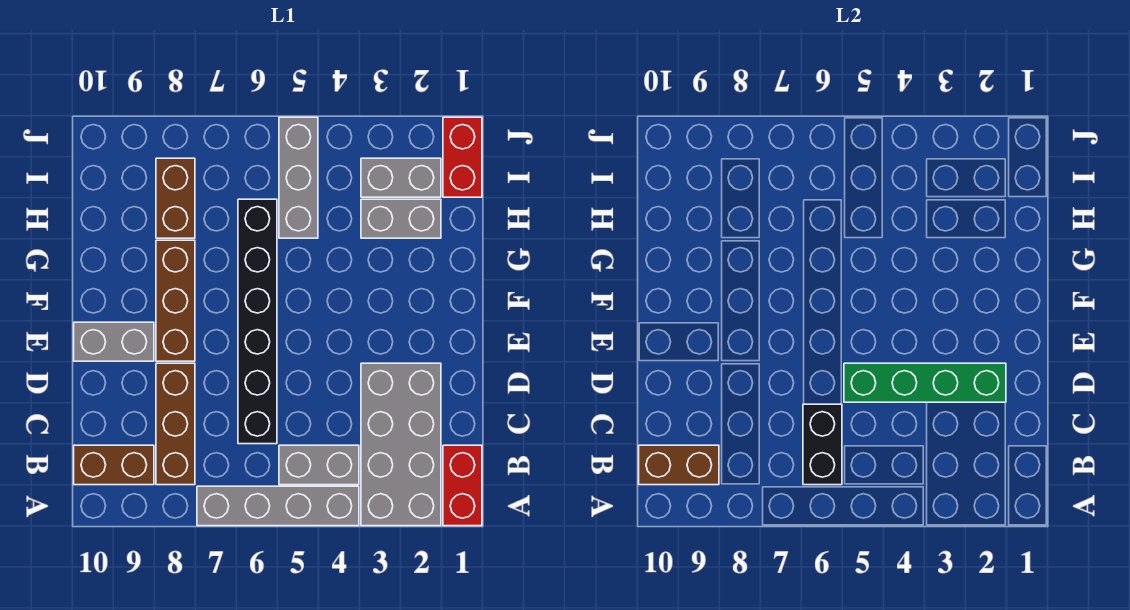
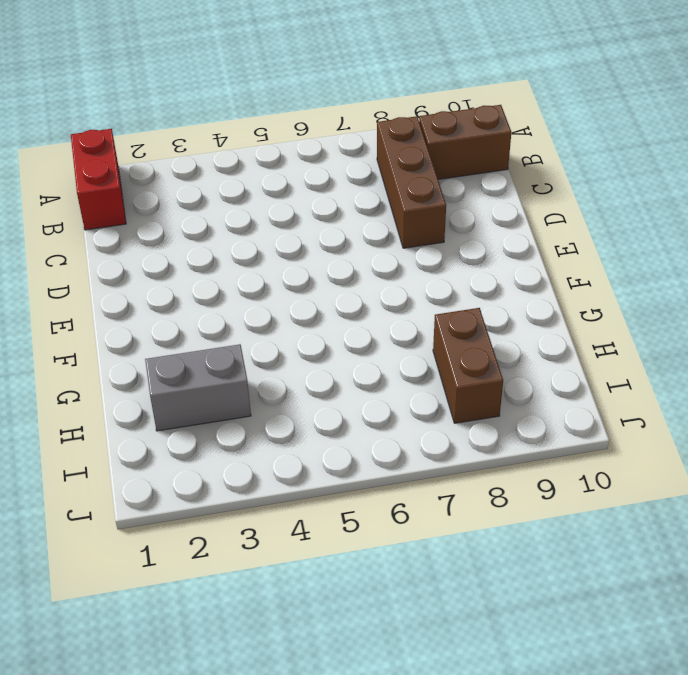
none -> grey brick A2:D3 level 1
none -> grey brick A4:A7 level 1
none -> grey brick B4:B5 level 1

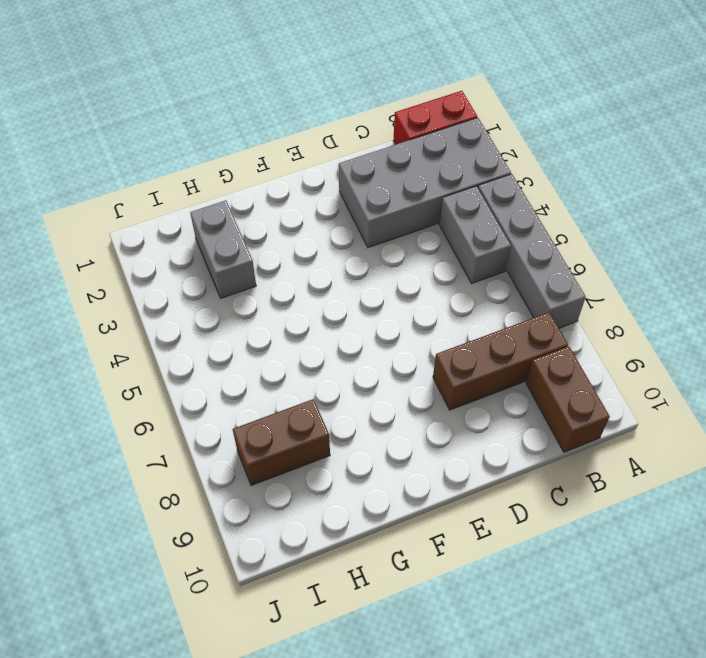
none -> black brick C6:H6 level 1
none -> brown brick E8:G8 level 1
none -> grey brick E9:E10 level 1

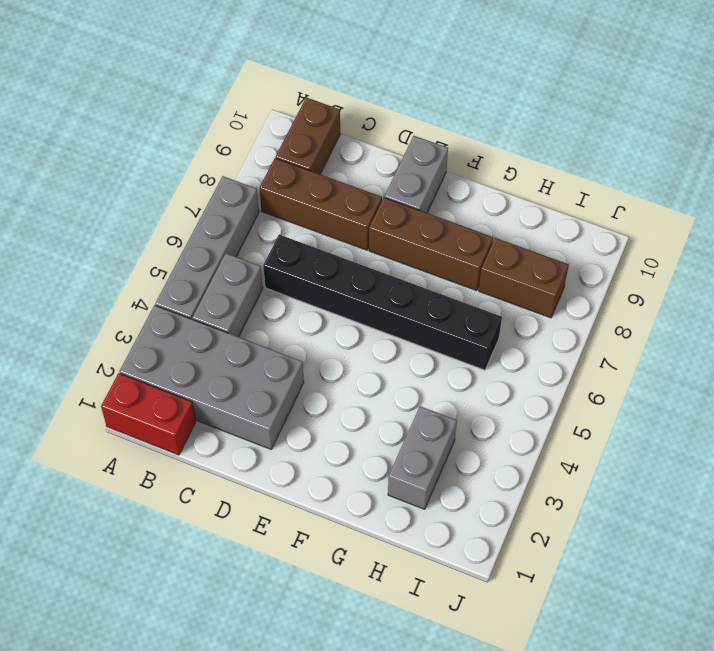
none -> grey brick H5:J5 level 1
none -> red brick I1:J1 level 1
none -> grey brick I2:I3 level 1

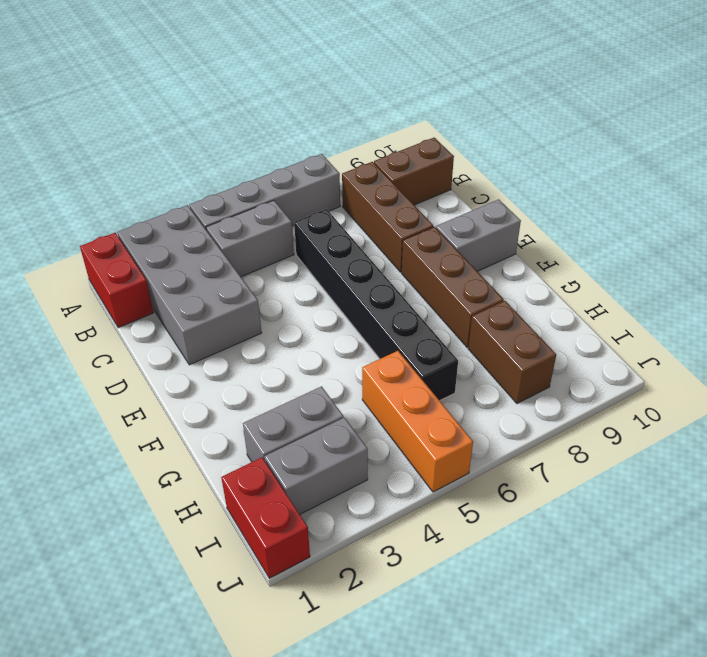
orange brick H5:J5 level 1 -> grey brick H5:J5 level 1
none -> black brick B6:C6 level 2
none -> brown brick B9:B10 level 2
none -> green brick D2:D5 level 2

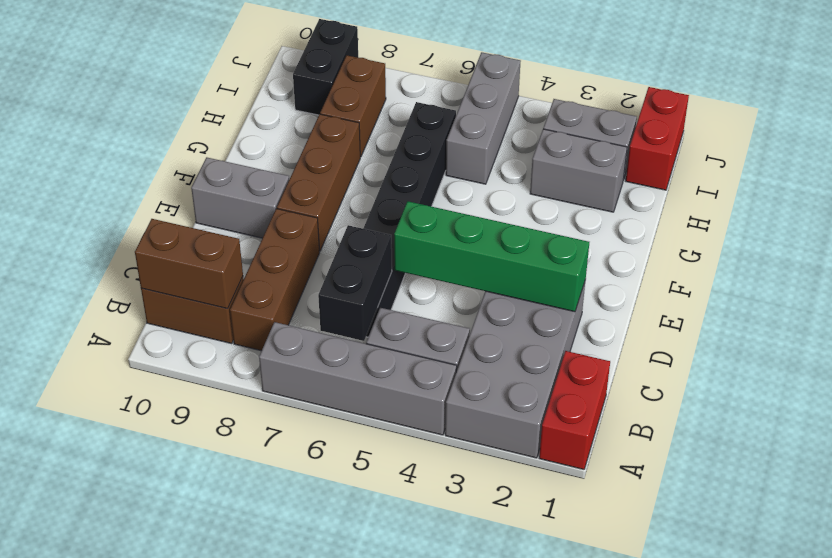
black brick I9:J9 level 1 -> none

